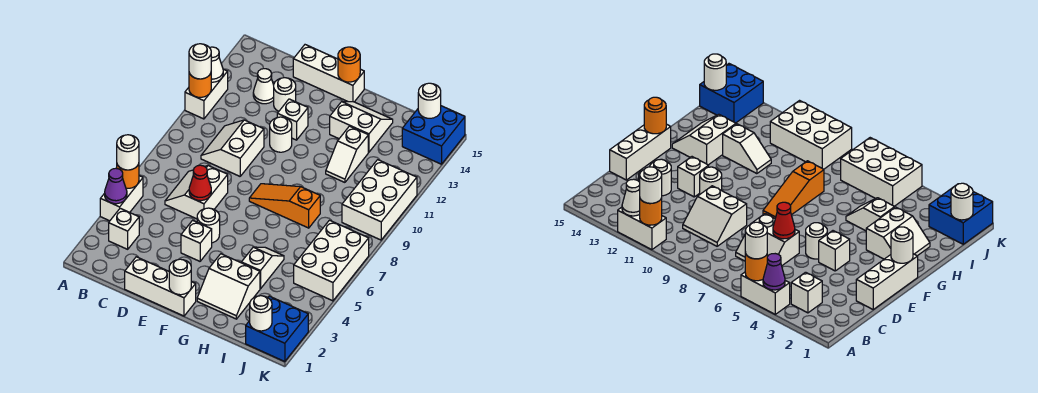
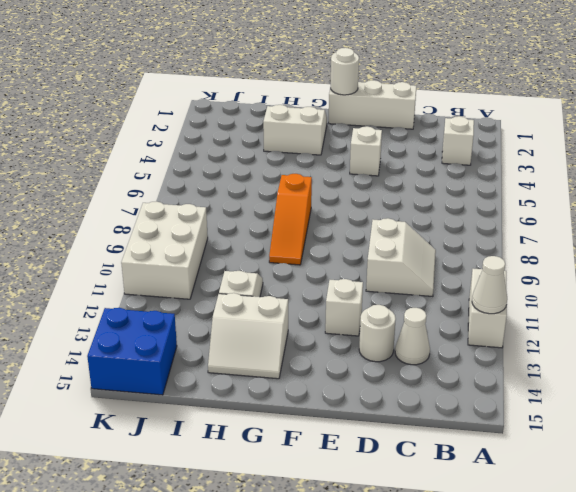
orange slope G7:G9 level 1 top 7 -> orange slope F8:H8 level 1 top H
none -> white brick A4:A5 level 1
none -> white slope C6:D7 level 1 top D
none -> white brick D15:F15 level 1
none -> white round brick E5 level 1

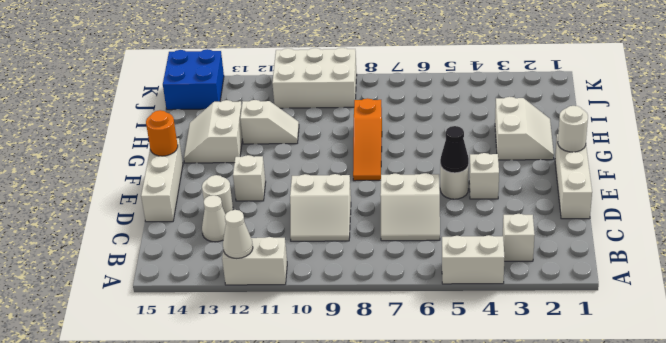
black cone E5 level 2 -> none
none -> white round brick E11 level 1
none -> white slope H4:H5 level 1 top 4
none -> blue brick J1:K2 level 1
none -> white brick J5:K7 level 1

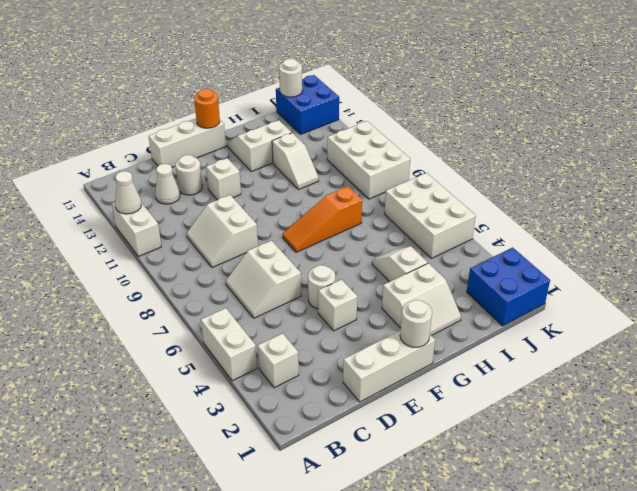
none -> white round brick E11 level 1
none -> purple cone A4 level 2
none -> orange round brick A5 level 2
none -> orange round brick A11 level 2

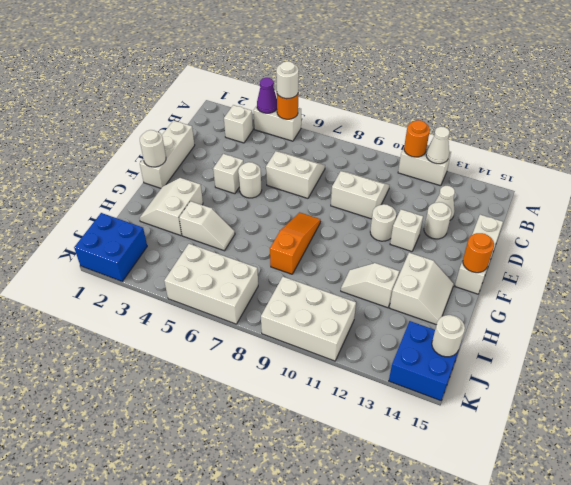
none -> red cone D6 level 2
none -> white round brick J1 level 2
none -> white round brick A11 level 3

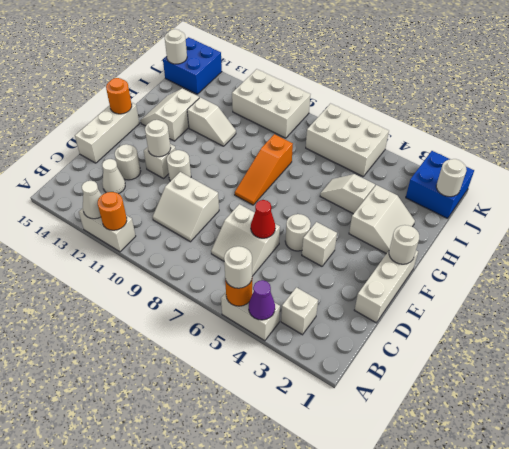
white round brick E12 level 2 -> white round brick A11 level 3

